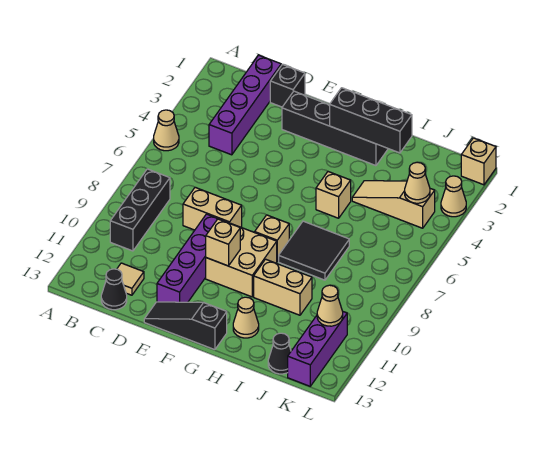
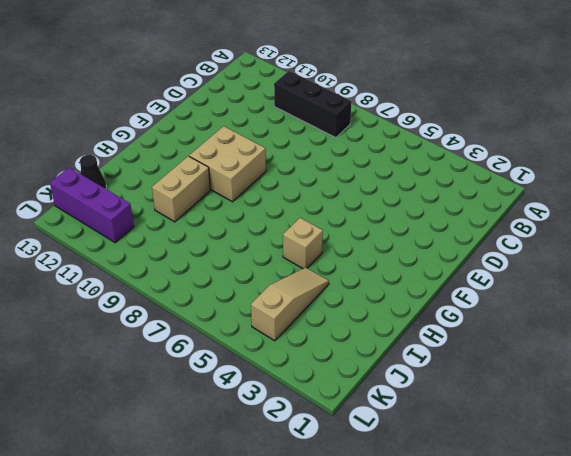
none -> tan cone A5 level 1
none -> purple brick C1:C4 level 1
none -> tan tile C12 level 1

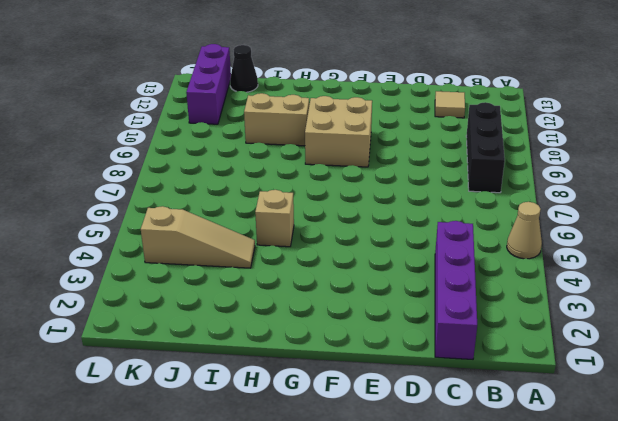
none -> black cone C13 level 1
none -> black brick D1 level 1
none -> tan brick D8:E8 level 1

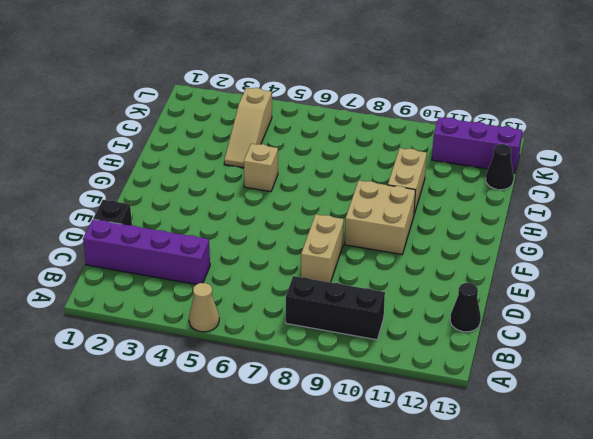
none -> tan tile C12 level 1
none -> black brick E2:H2 level 1
none -> purple brick E9:E12 level 1

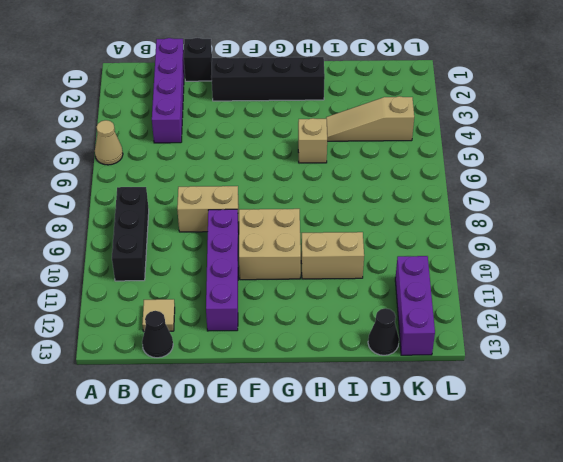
none -> black slope E13:G13 level 1 top G
none -> tan brick G8 level 1
none -> black tile H7:I8 level 1

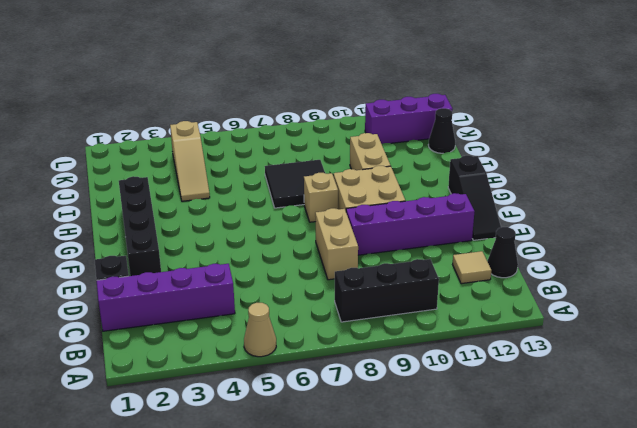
none -> tan brick H5 level 1
none -> tan cone H12 level 1
none -> tan brick L1 level 1

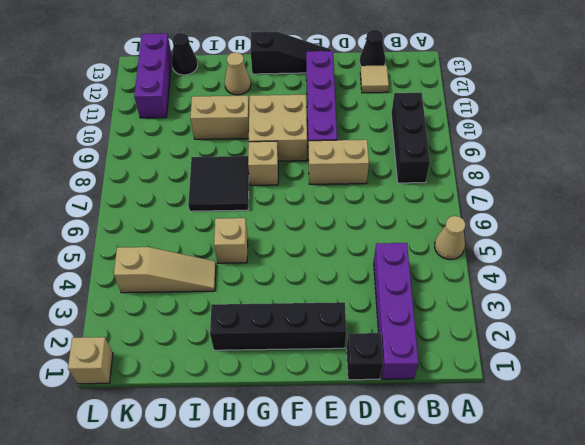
none -> tan cone L3 level 1
none -> tan brick F10 level 2
none -> black brick G2:I2 level 2

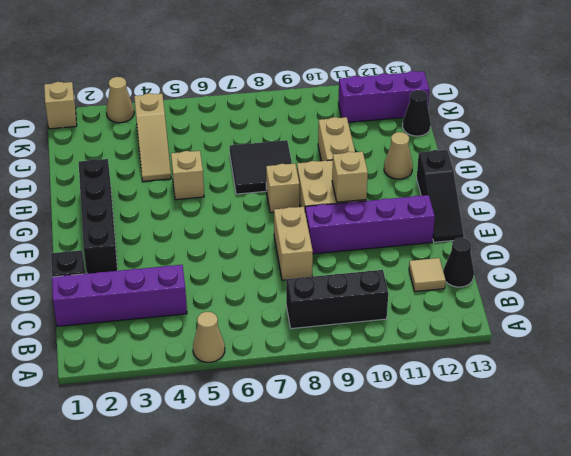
none -> black brick G2:I2 level 2
none -> tan cone K4 level 2
none -> tan cone K11 level 2

